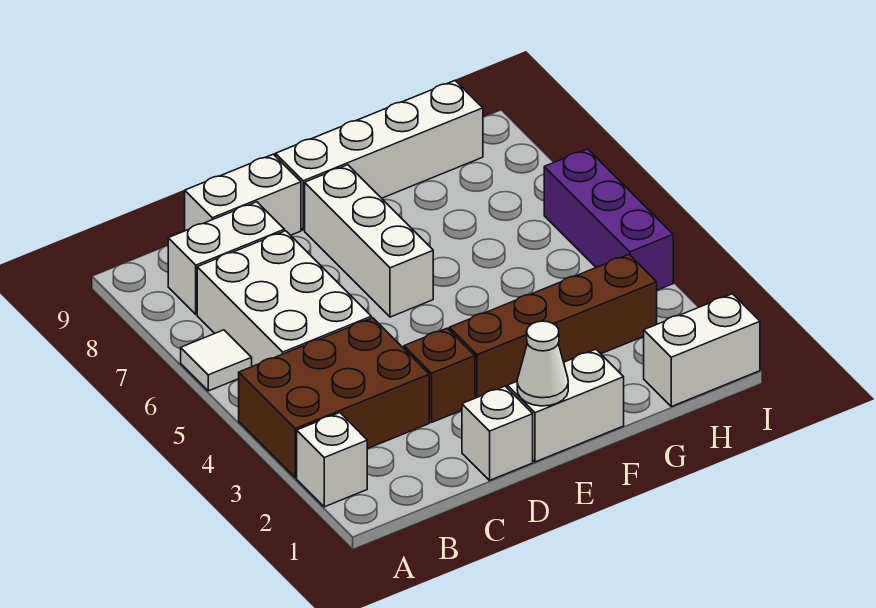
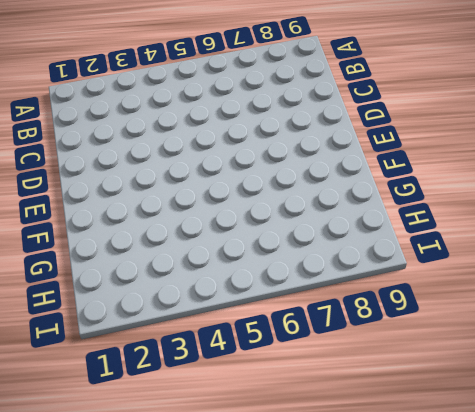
none -> white brick A2 level 1
none -> brown brick A3:C4 level 1
none -> white tile A6 level 1

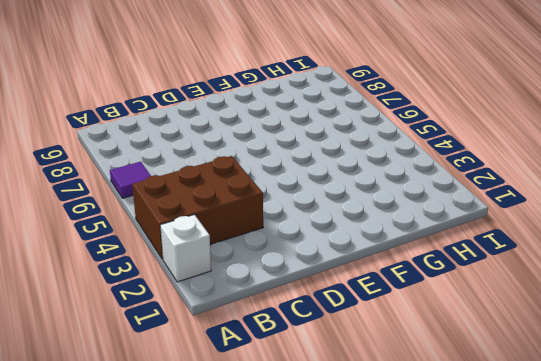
purple tile A6 level 1 -> white tile A6 level 1
none -> white brick B5:C7 level 1
none -> white brick B8:C8 level 1
none -> white brick C9:D9 level 1

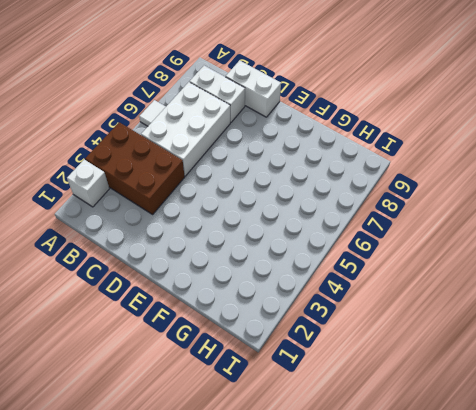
none -> white brick D1 level 1
none -> brown brick D3 level 1
none -> white brick E1:F1 level 1

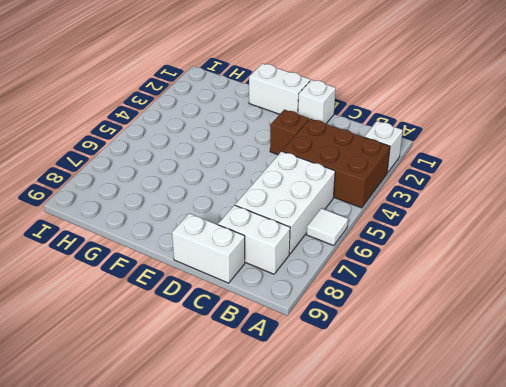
none -> brown brick E3:H3 level 1
none -> white brick E6:E8 level 1
none -> white brick E9:H9 level 1

